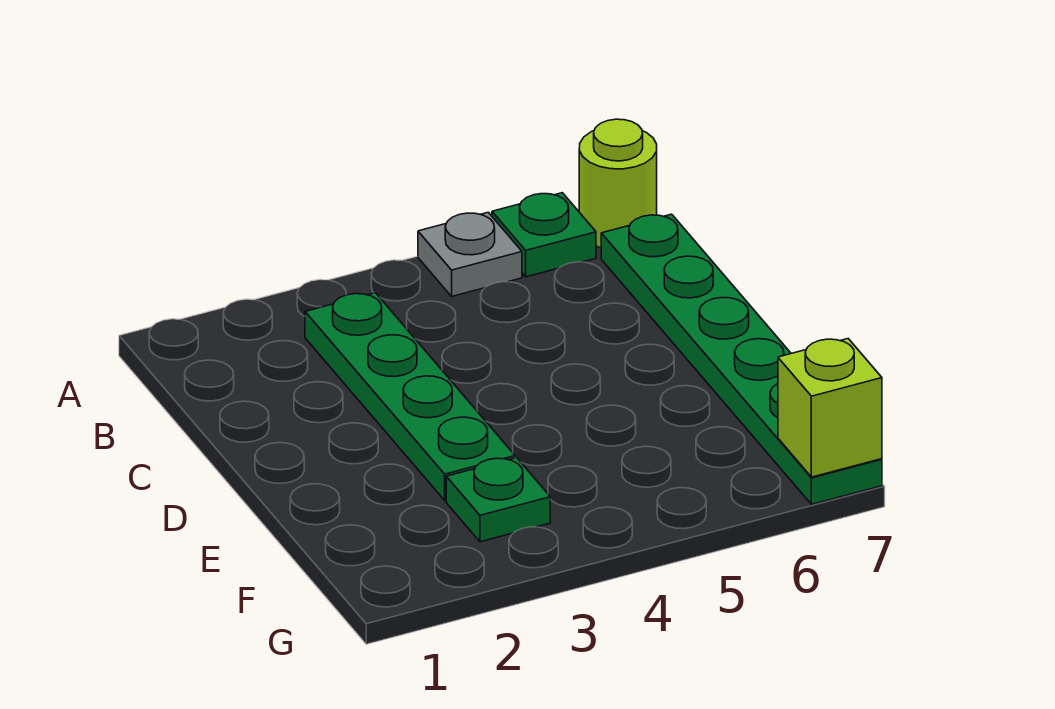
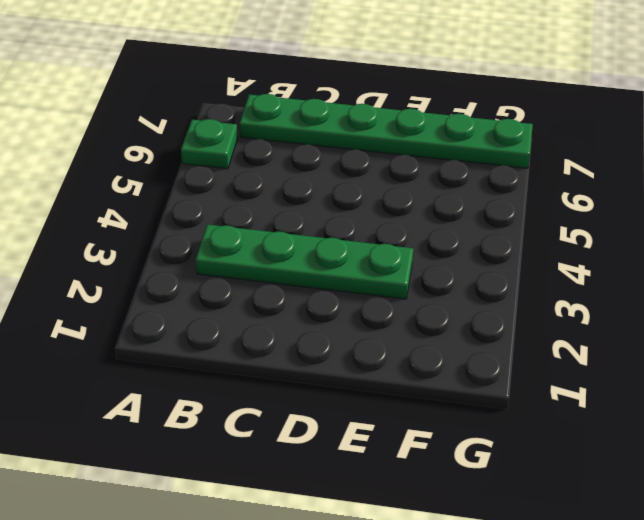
none -> grey plate A5 level 1
none -> lime round brick A7 level 1

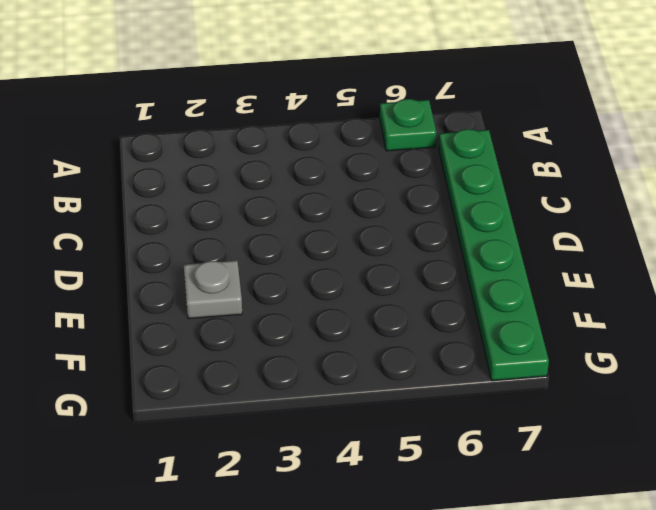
grey plate E2 level 1 -> grey plate A5 level 1
none -> lime round brick A7 level 1
none -> green plate B3:E3 level 1

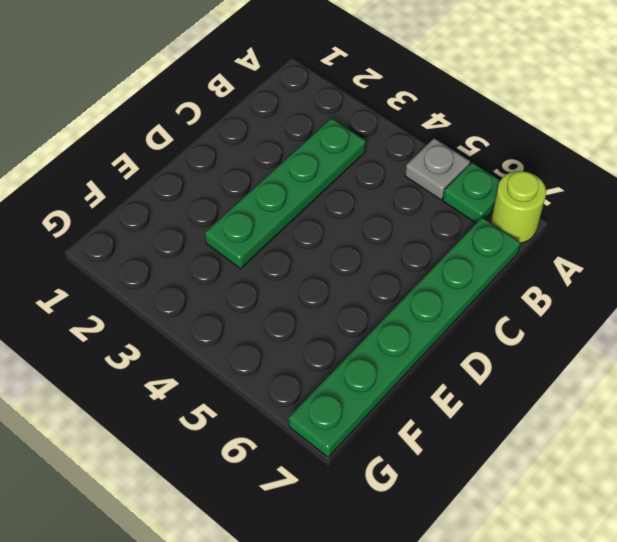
none -> green plate F3 level 1
none -> lime brick G7 level 2

